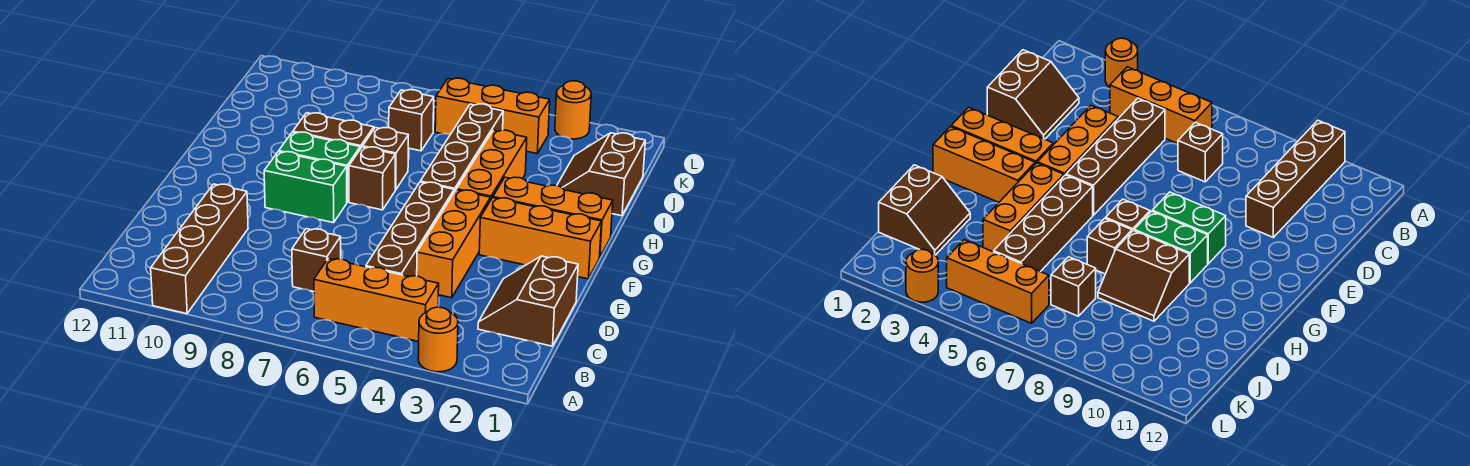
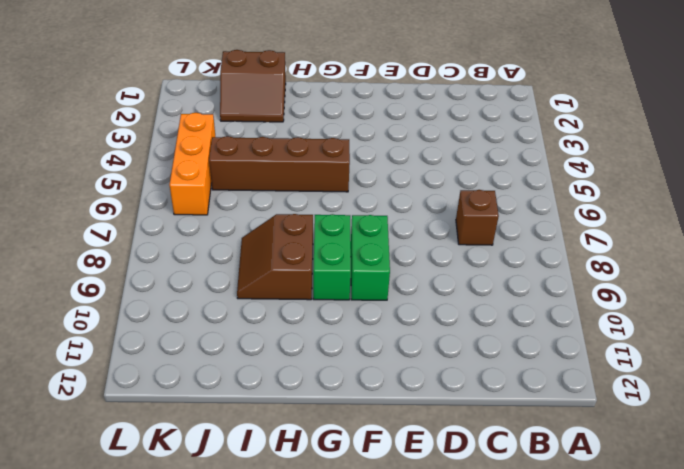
none -> orange round brick A3 level 1
none -> brown brick A10:D10 level 1
none -> orange brick B4:B6 level 1

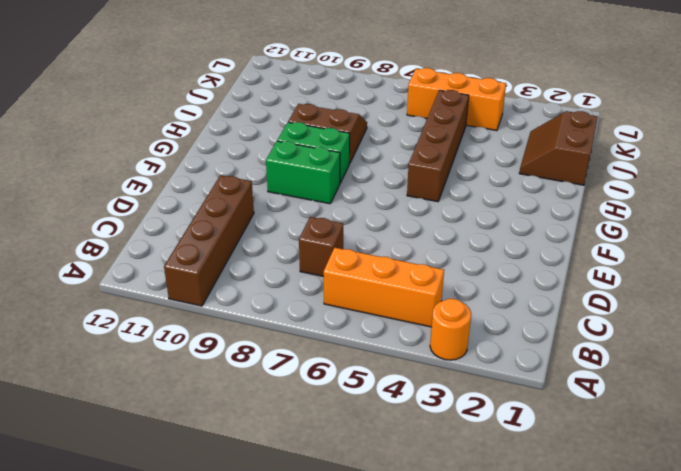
none -> brown slope C1:D2 level 1 top 1
none -> brown brick C5:F5 level 1
none -> orange brick D4:F4 level 1

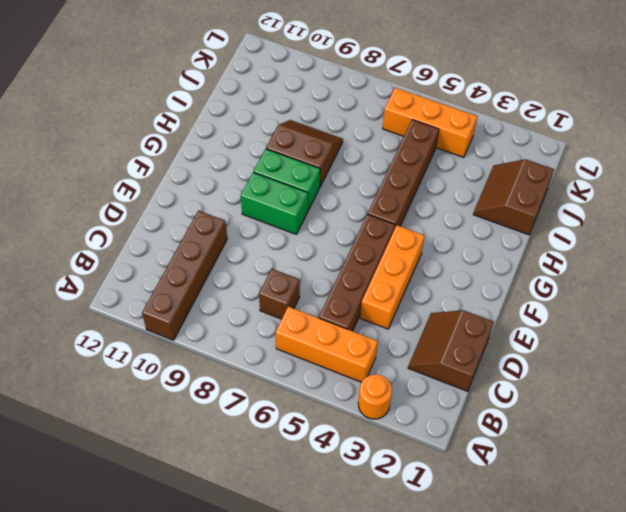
none -> orange brick F1:F3 level 1
none -> orange brick G1:G3 level 1
none -> orange brick G4:I4 level 1

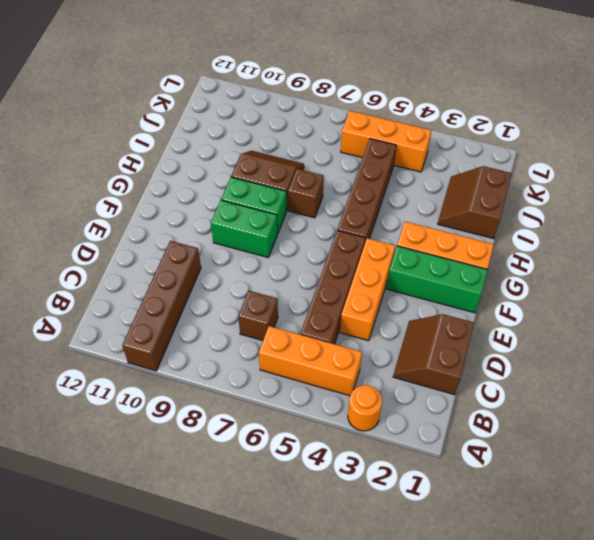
green brick F1:F3 level 1 -> orange brick F1:F3 level 1
none -> orange brick G4:I4 level 1
none -> brown brick G7 level 1
none -> brown brick J7 level 1

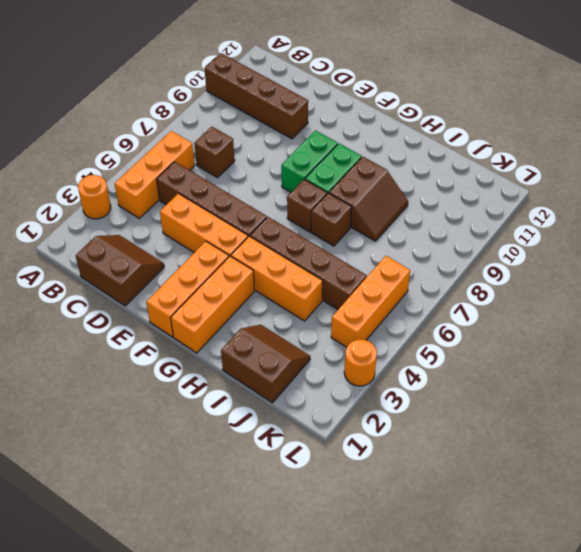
none -> brown brick J7 level 1

